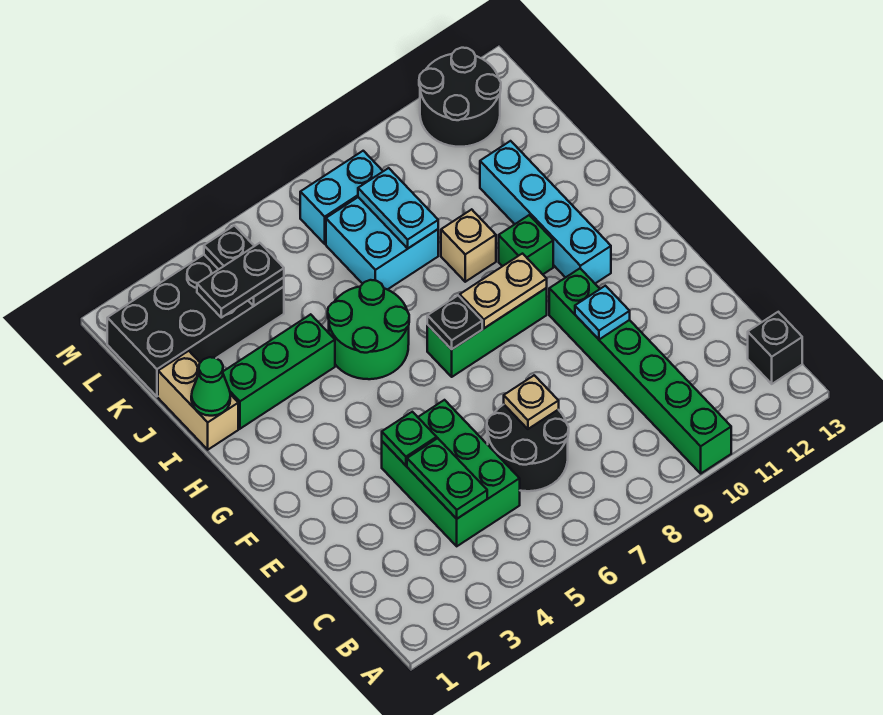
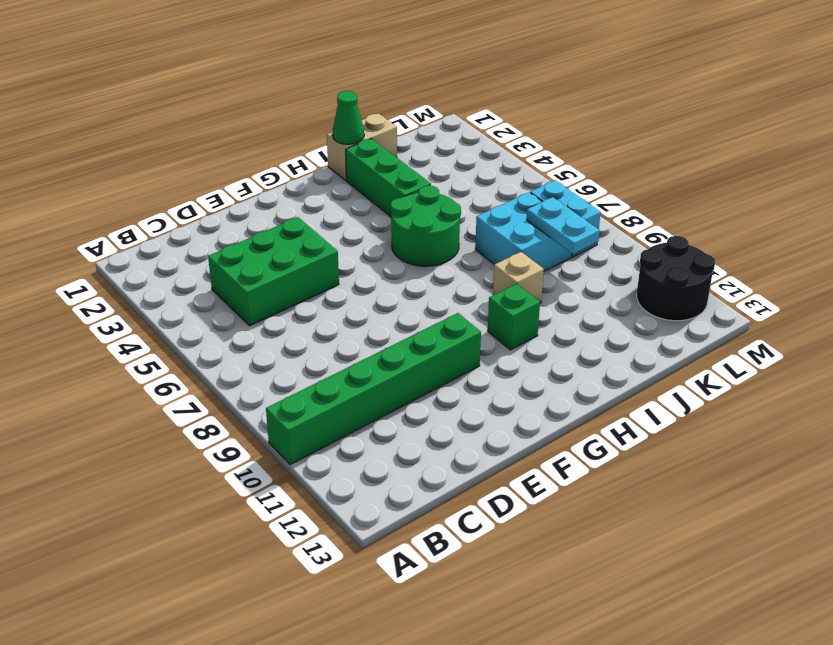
cyan plate K8:K9 level 2 -> cyan plate J8:K8 level 2
none -> black brick B13 level 1
none -> black round brick C6:D7 level 1
none -> green brick G7:G9 level 1

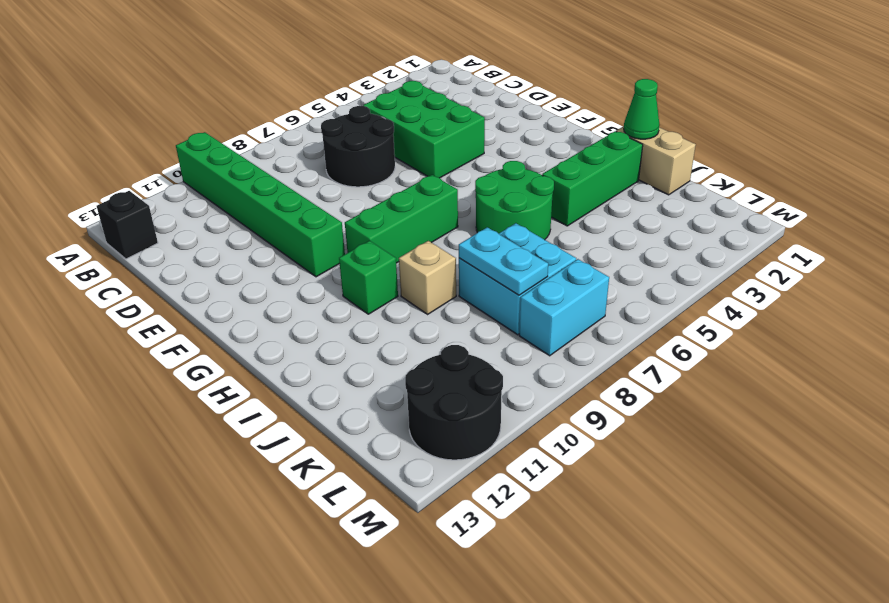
none -> cyan brick G11:J11 level 1
none -> black brick K1:L4 level 1
none -> green plate C4:D4 level 2

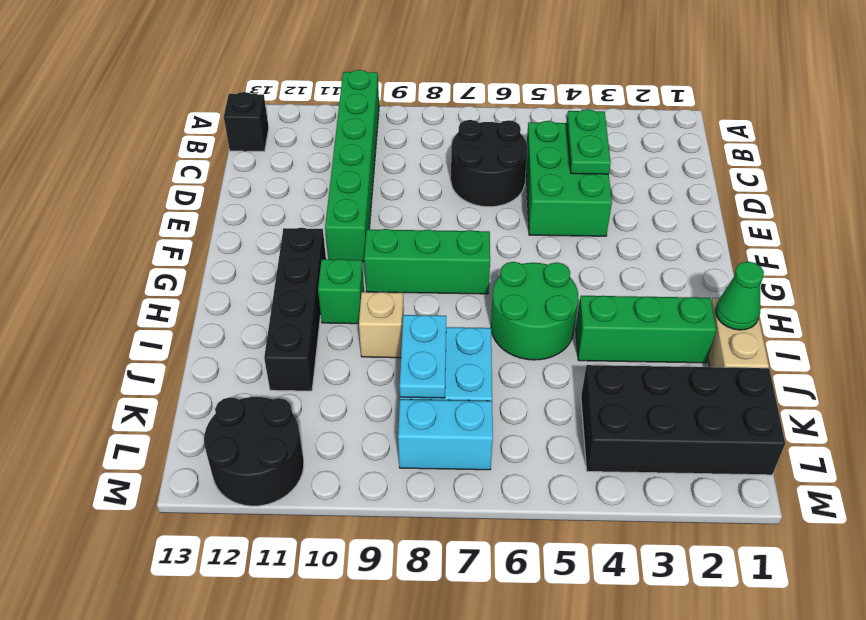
black brick G11:J11 level 1 -> cyan brick G11:J11 level 1
none -> tan plate D7 level 2
none -> green plate E4 level 2
none -> cyan plate E10 level 2

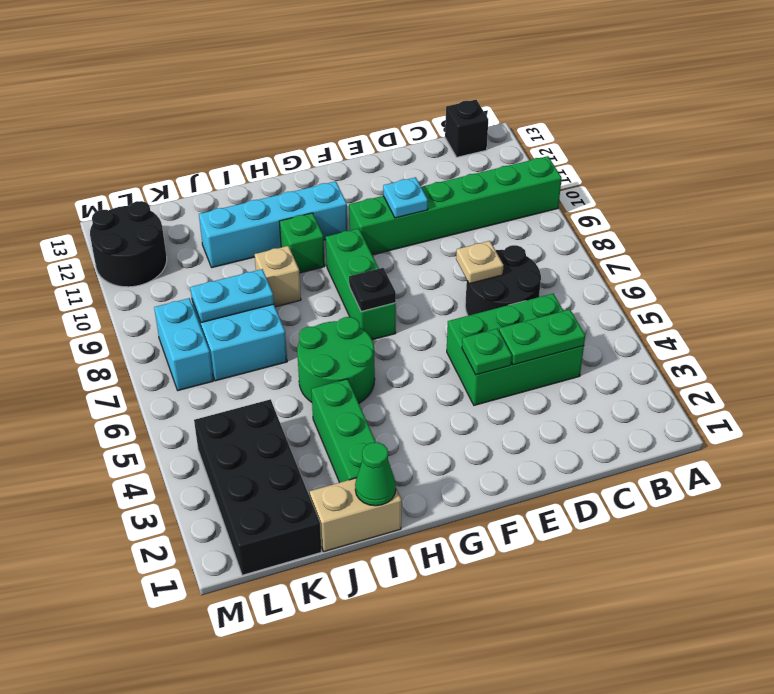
none -> tan plate G8:G9 level 2
none -> black plate K4:L4 level 2
none -> black plate K3:K4 level 3

